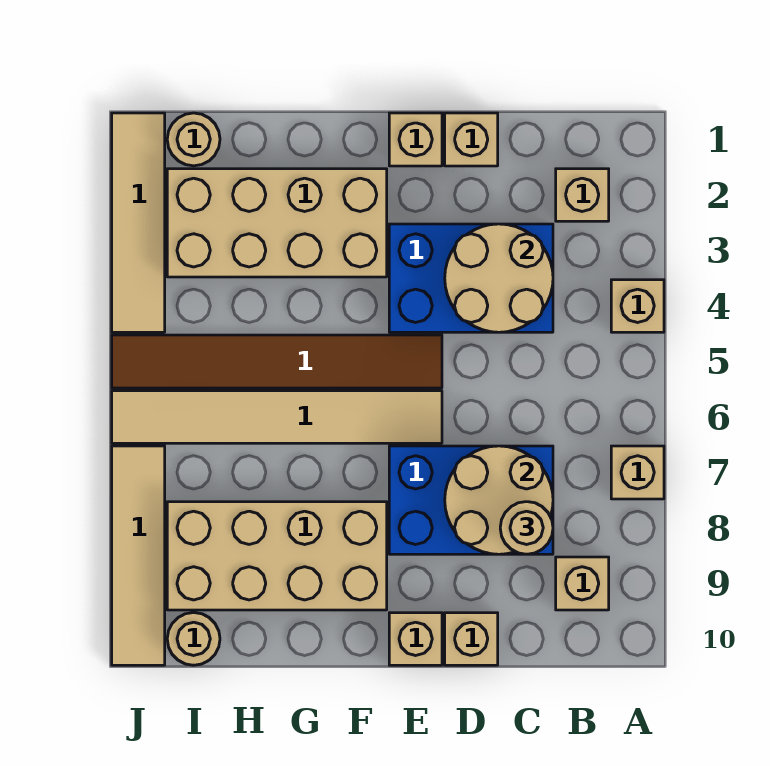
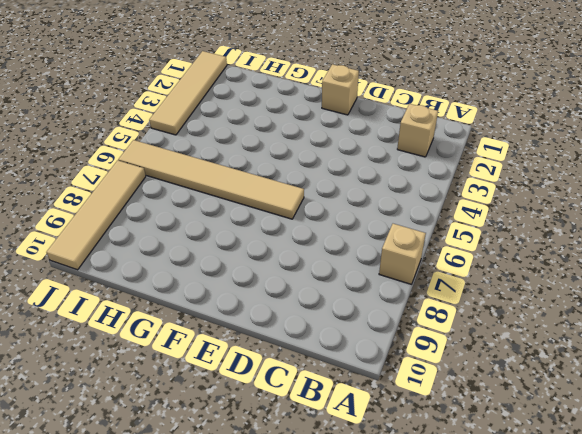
none -> tan brick A4 level 1
none -> tan brick B9 level 1
none -> blue brick C3:E4 level 1

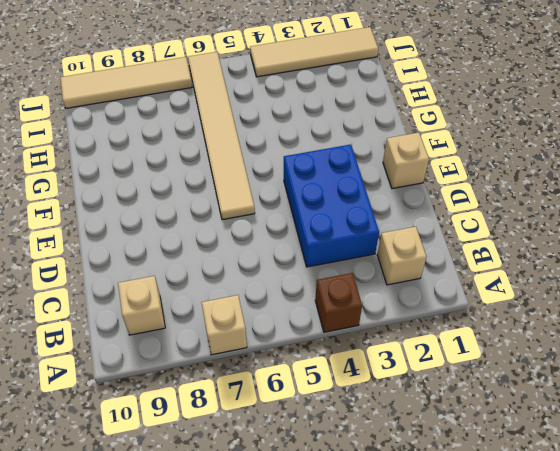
brown brick A4 level 1 -> tan brick A4 level 1
none -> blue brick C7:E8 level 1
none -> tan brick D1 level 1
none -> tan brick D10 level 1

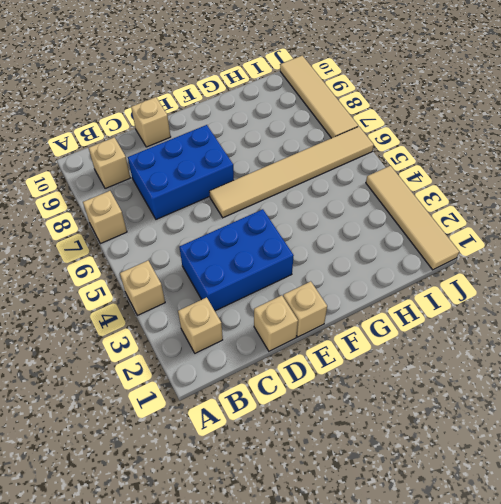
none -> brown tile E5:J5 level 1
none -> tan brick E10 level 1
none -> tan brick F2:I3 level 1

